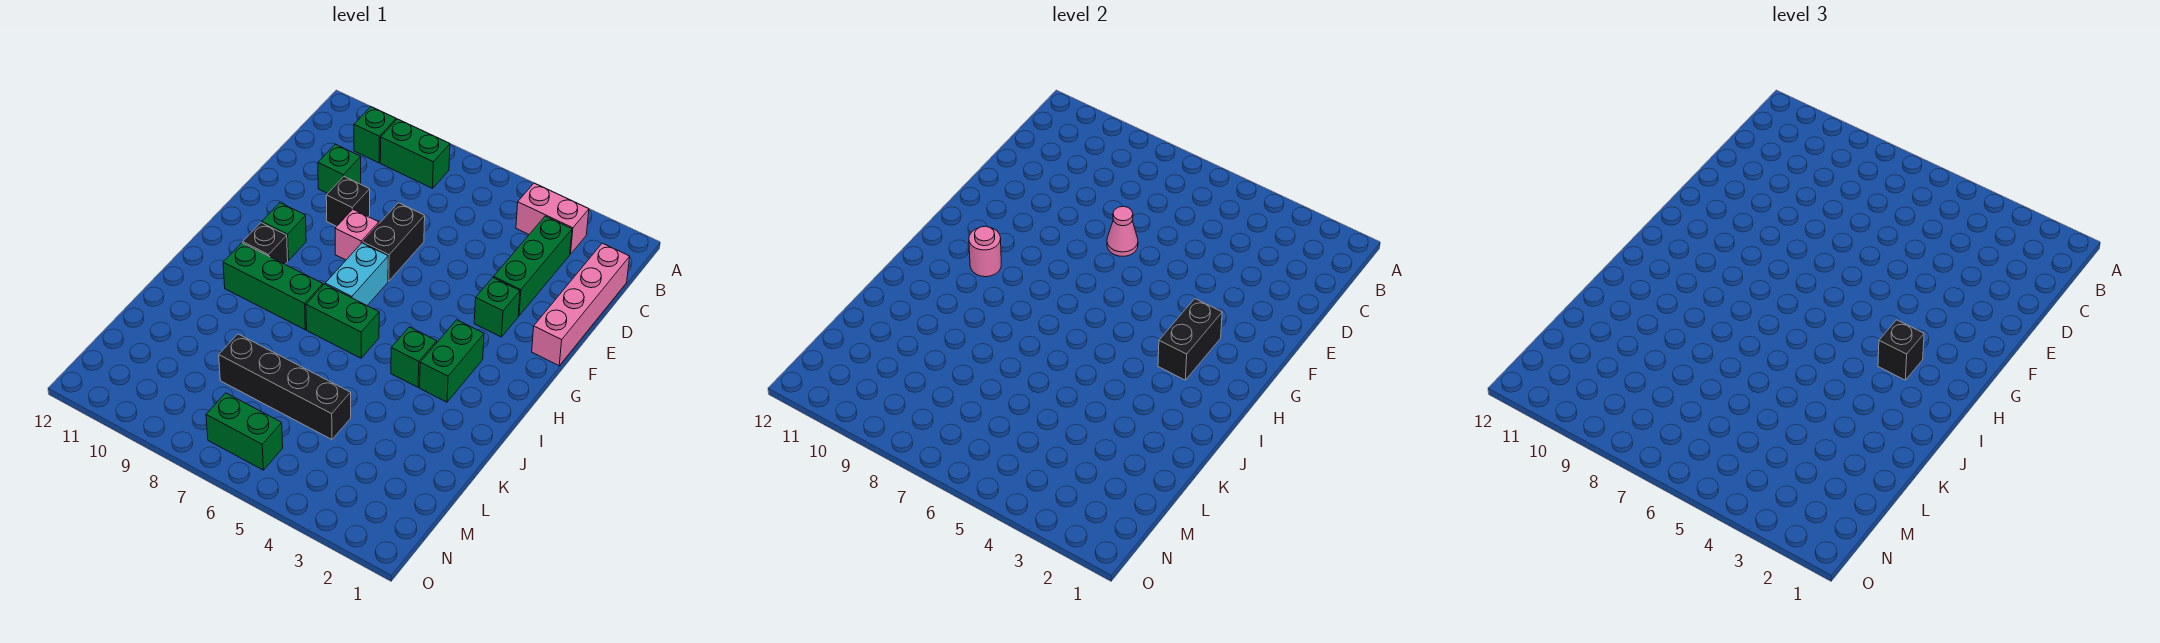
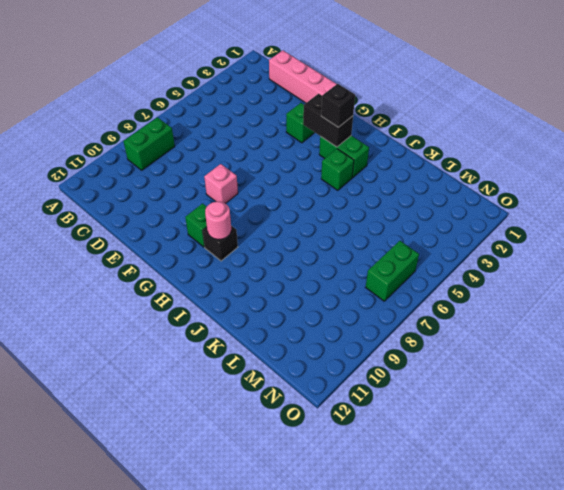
none -> pink brick B3:B4 level 1
none -> green brick B10 level 1
none -> green brick C3:E3 level 1

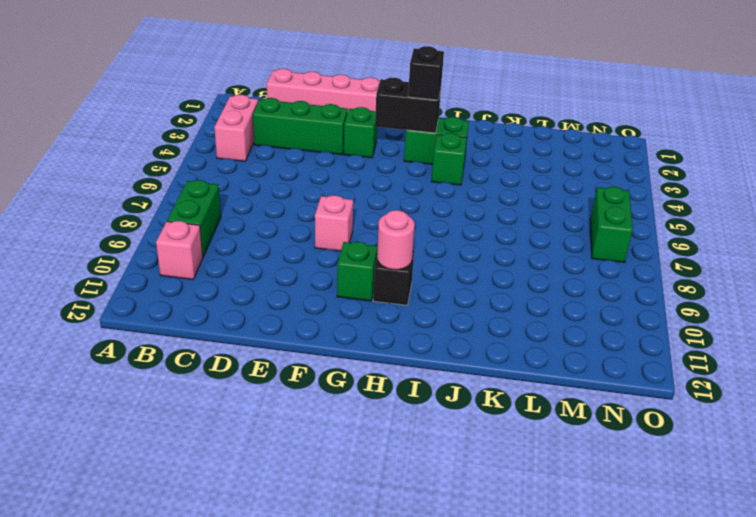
pink brick B10 level 1 -> green brick B10 level 1
none -> green brick D10 level 1
none -> black brick E7:F7 level 1
none -> black brick E9 level 1

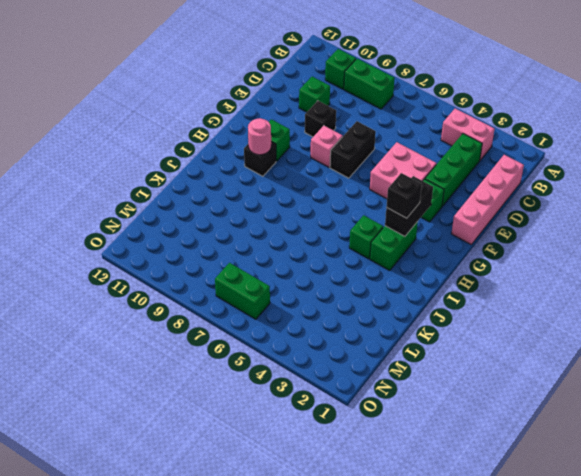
pink brick E4:F5 level 1 -> none
none -> cyan brick G7:H7 level 1
none -> green brick I6:I7 level 1
none -> green brick I8:I10 level 1

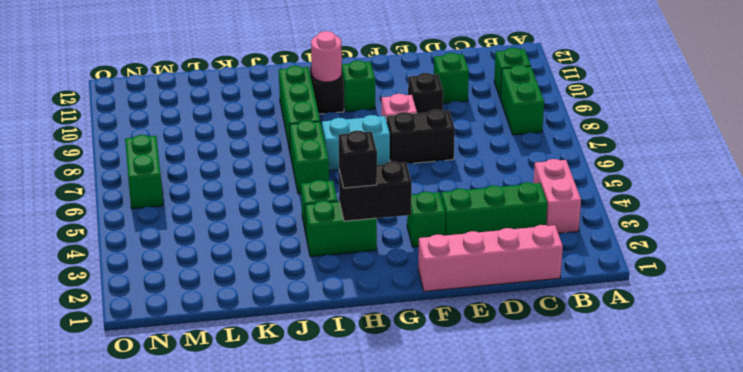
none -> black brick L5:L8 level 1
none -> pink cone E7 level 2

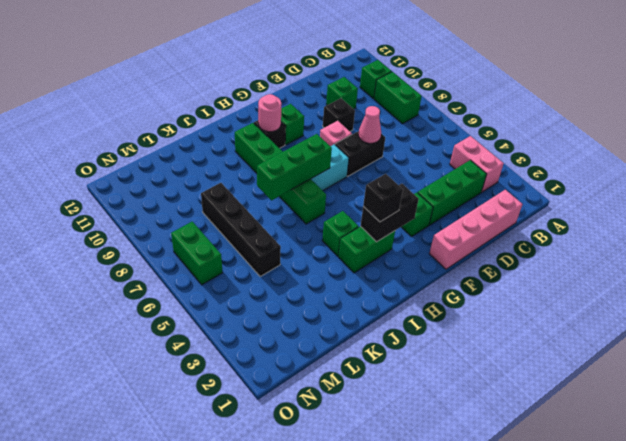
green brick H7:J7 level 2 -> none

